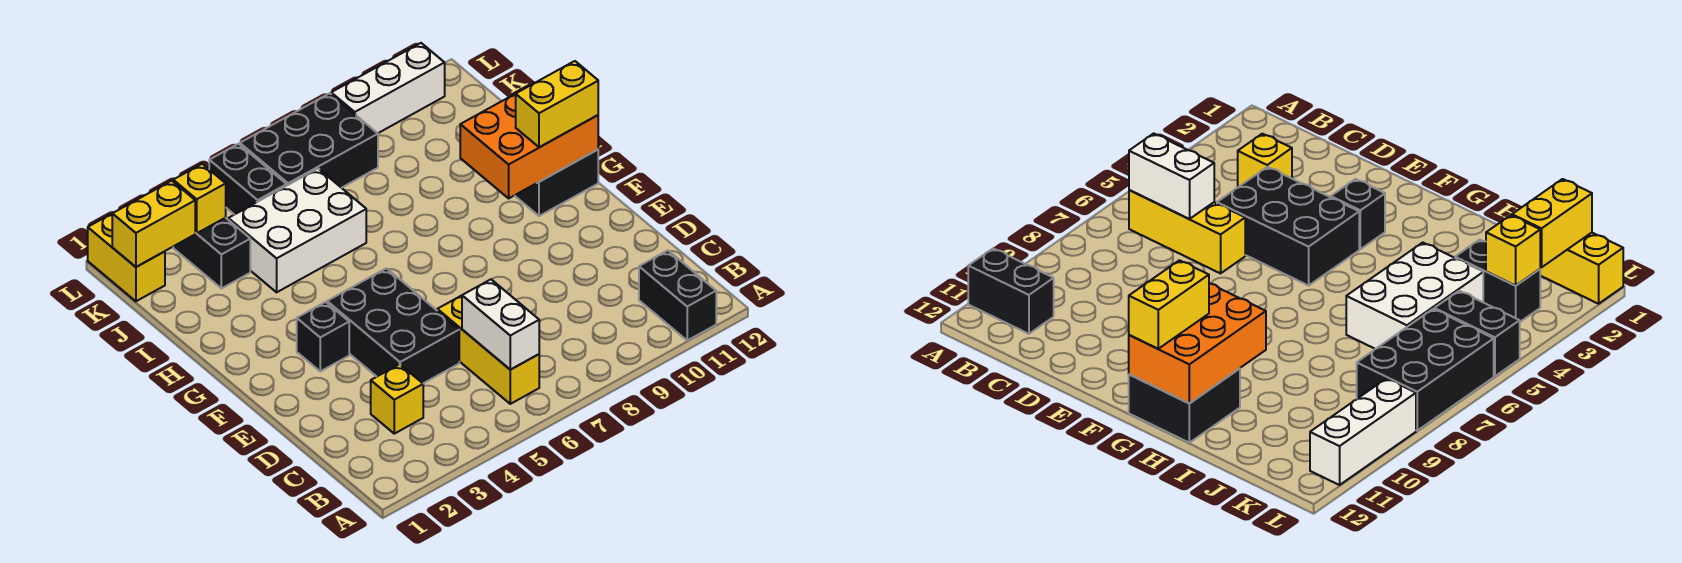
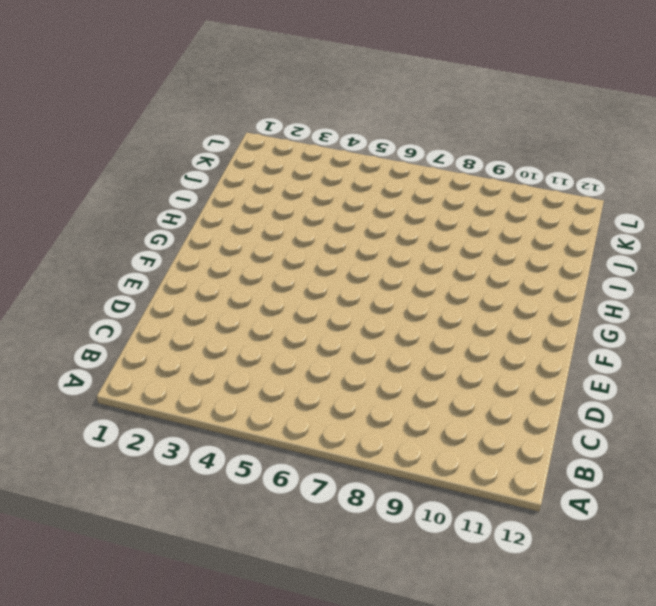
none -> black brick A11:B11 level 1
none -> yellow brick B6:D6 level 1
none -> yellow brick C3 level 1

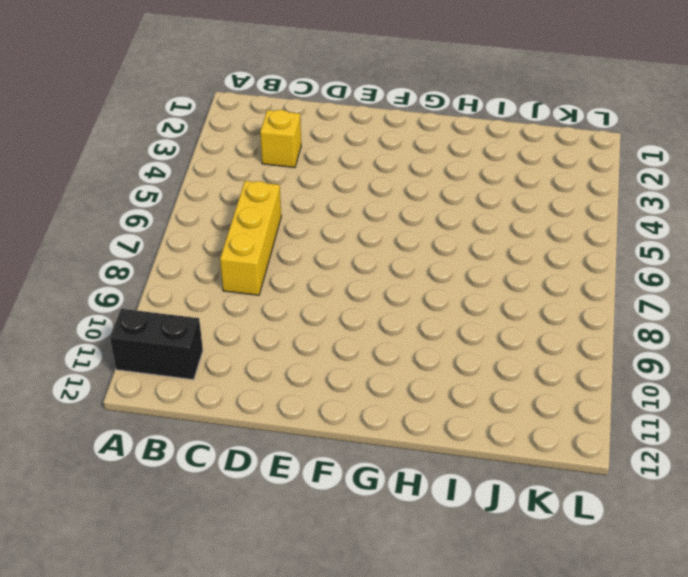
yellow brick C6:C8 level 1 -> yellow brick B6:D6 level 1
none -> black brick D4:F5 level 1
none -> black brick F3 level 1
none -> black brick G11:H12 level 1

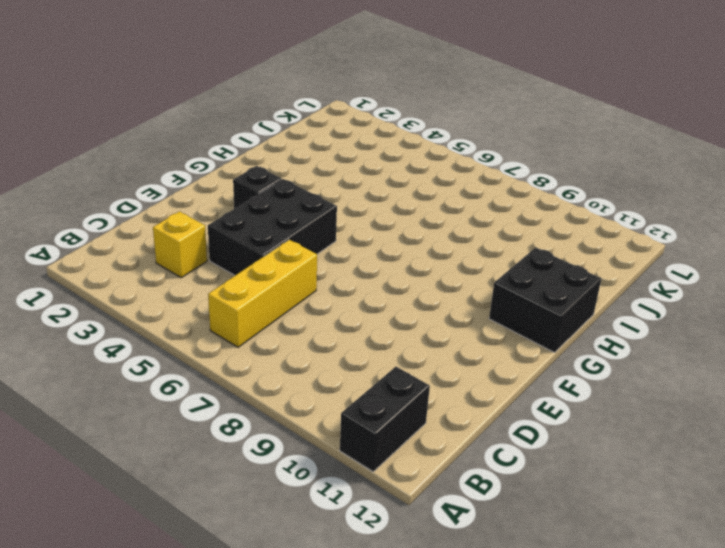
none -> white brick I4:J6 level 1
none -> black brick J3:K3 level 1
none -> yellow brick K1:L1 level 1

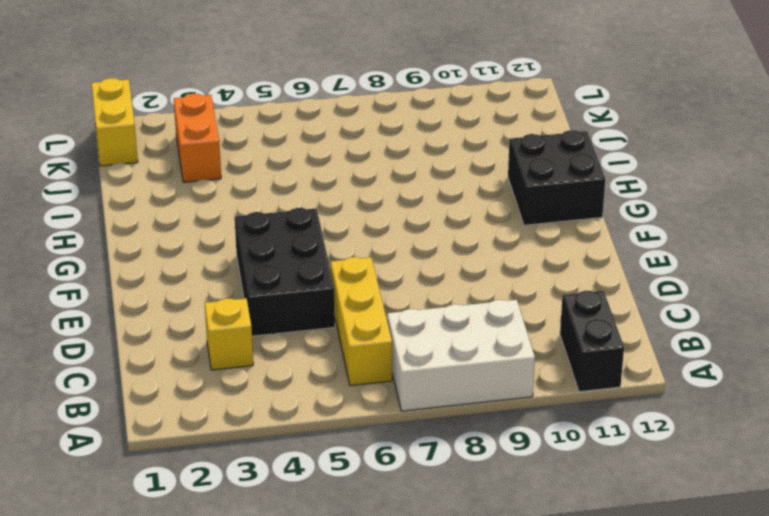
white brick A7:B9 level 1 -> white brick I4:J6 level 1
orange brick J3:K3 level 1 -> black brick J3:K3 level 1
none -> black brick F3 level 1
none -> black brick K5:L5 level 1
none -> black brick K6:L8 level 1

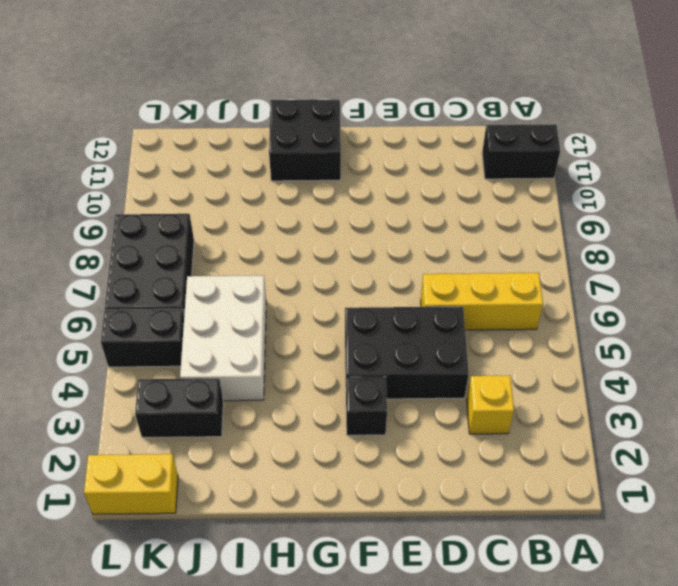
none -> white brick L9:L11 level 1
none -> white brick B6:C6 level 2
none -> orange brick G10:H12 level 2

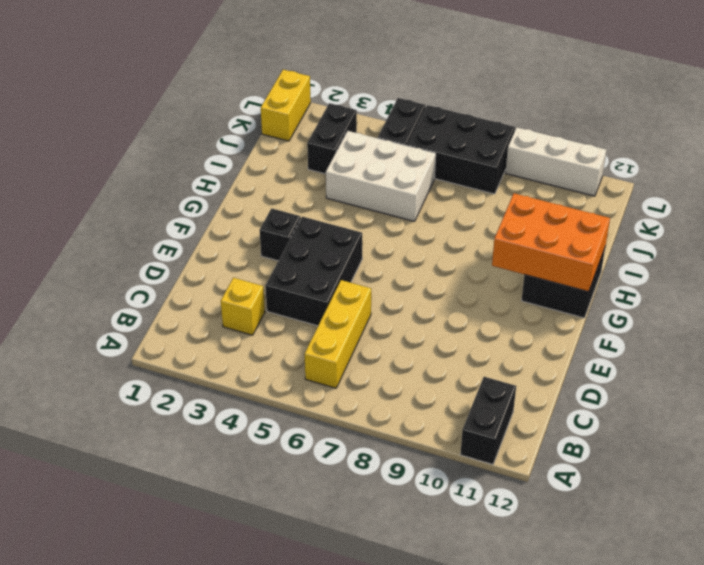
none -> white brick B6:C6 level 2
none -> yellow brick K1:K2 level 2
none -> yellow brick K3 level 2

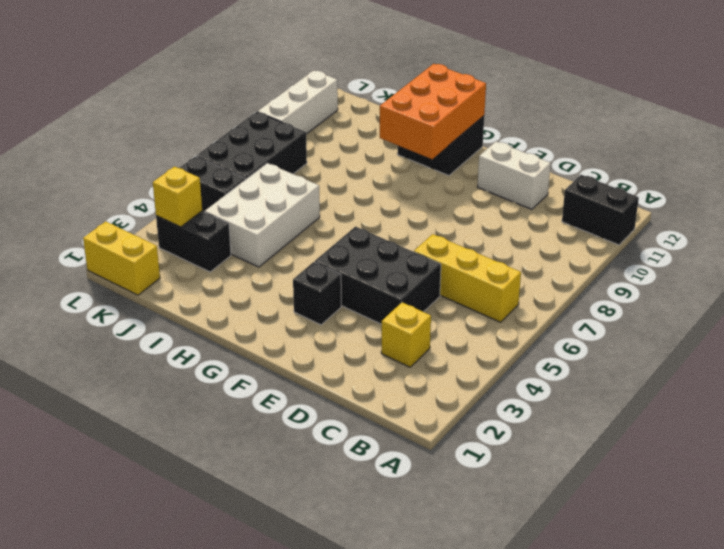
white brick D11:E11 level 1 -> white brick B6:C6 level 2
none -> yellow brick K1:K2 level 2
none -> yellow brick G11:G12 level 3

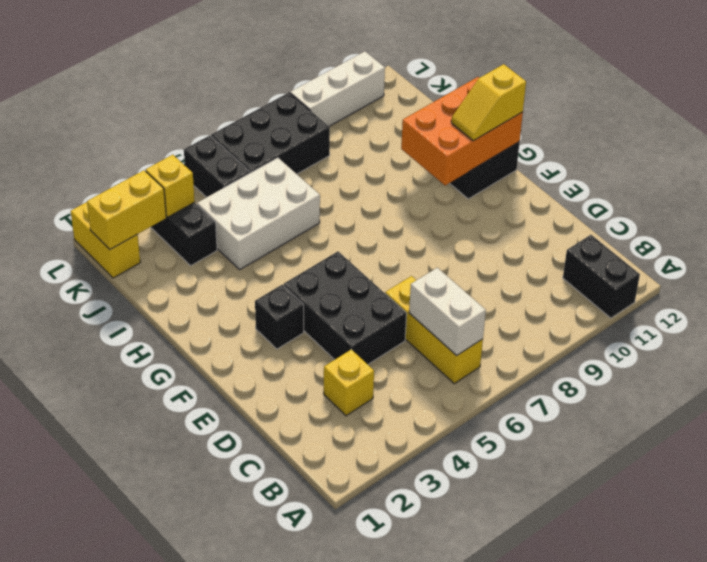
yellow slope G11:G12 level 3 top 12 -> yellow brick G11:G12 level 3

